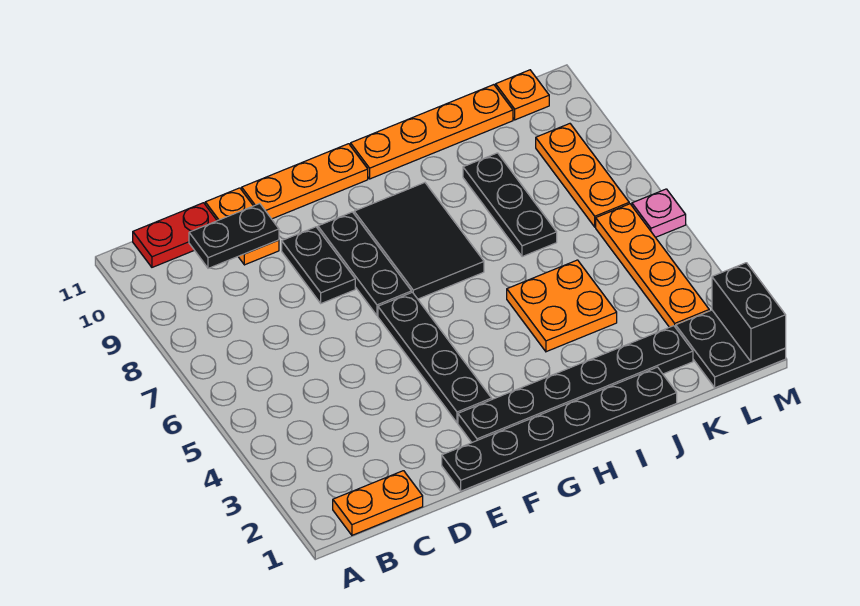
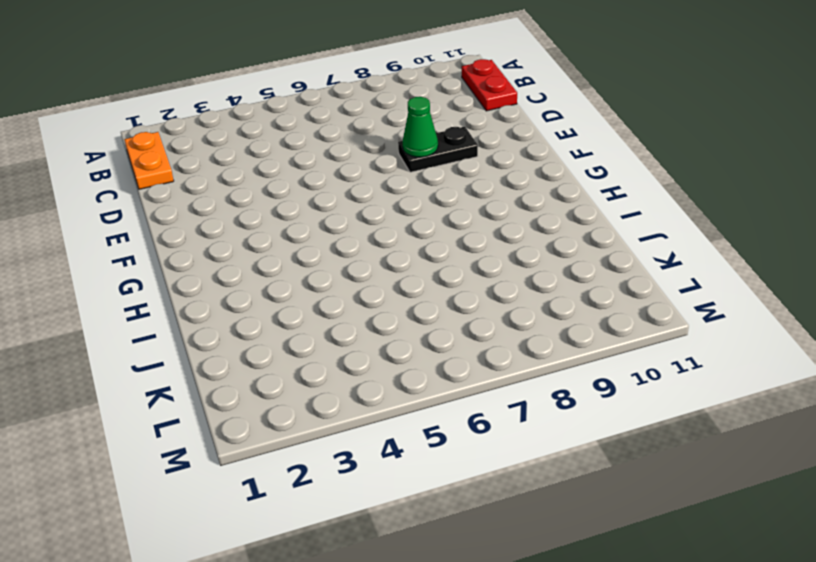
green cone E8 level 2 -> none
none -> orange plate D10:D11 level 1
none -> black plate E1:J1 level 1
none -> orange plate E11:G11 level 1

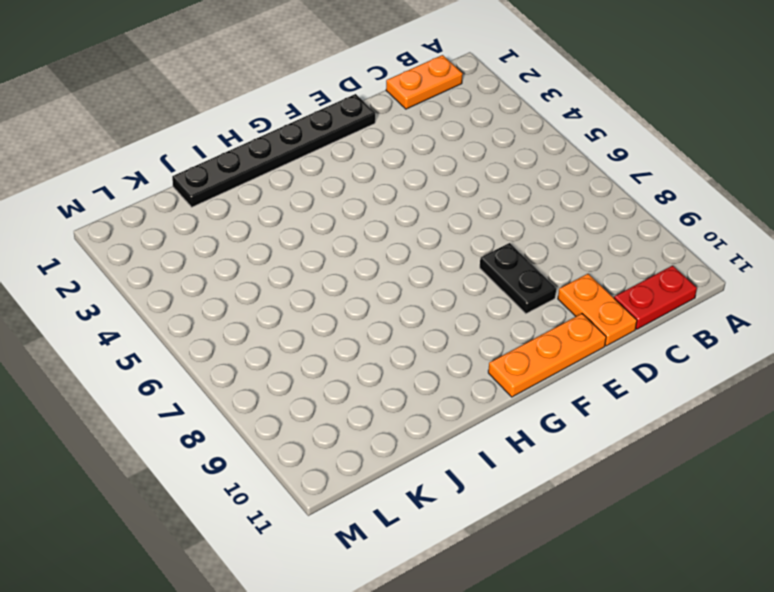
none -> black plate F2:K2 level 1
none -> black plate F3:F6 level 1
none -> black plate F7:F9 level 1

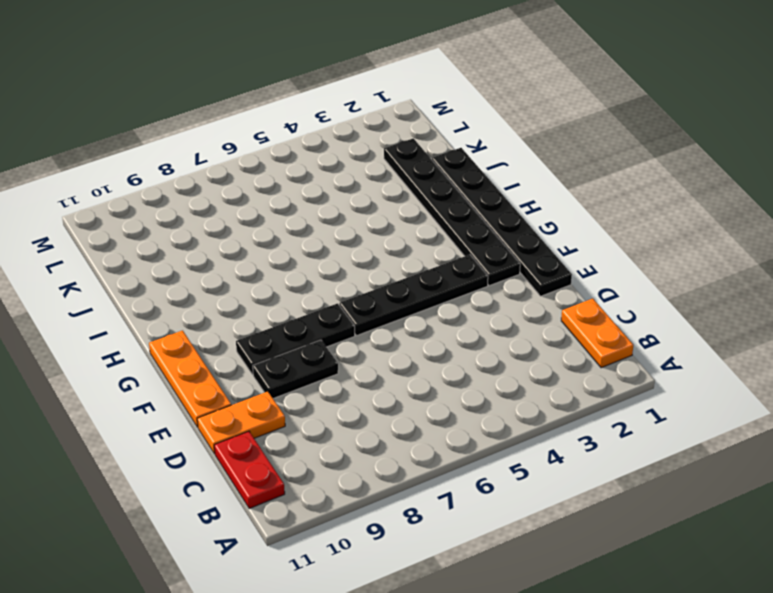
none -> black tile G7:H9 level 1
none -> orange plate H11:K11 level 1
none -> orange plate I4:J5 level 1

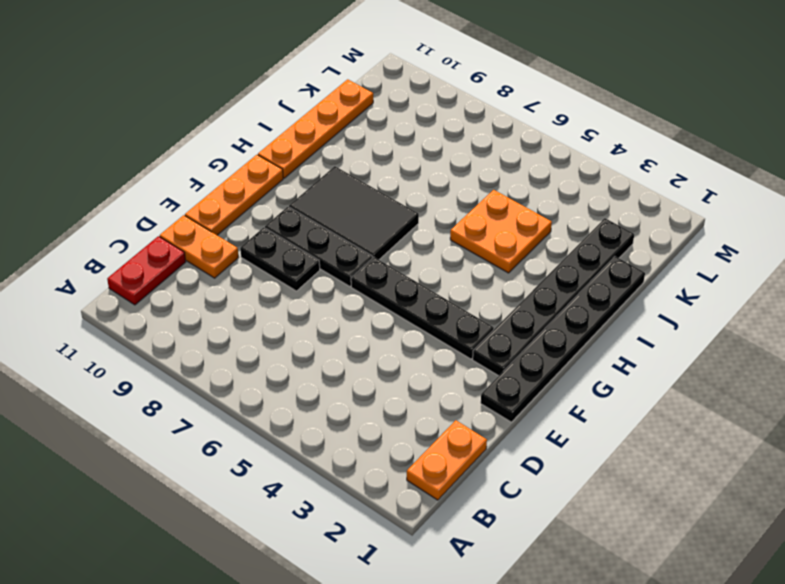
none -> black plate J7:J9 level 1
none -> black plate L1:M2 level 1
none -> orange plate L3:L6 level 1

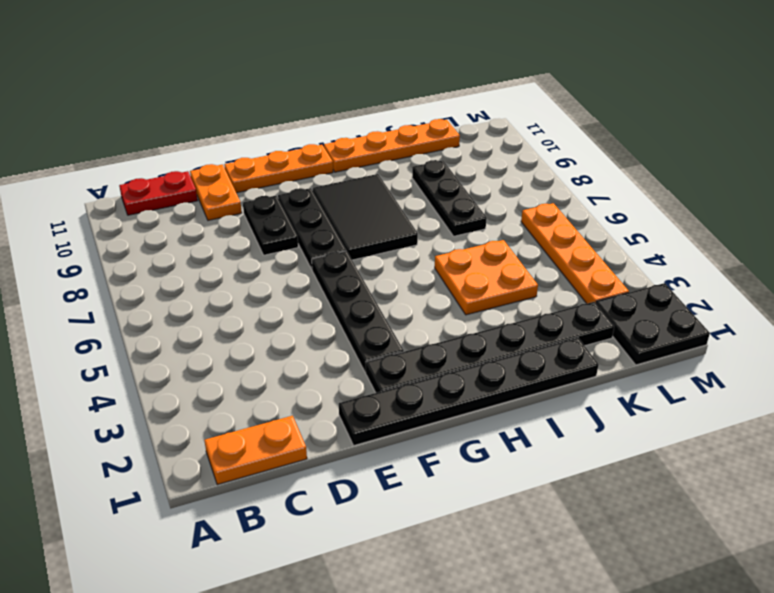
none -> orange plate L7:L9 level 1
none -> orange plate L11 level 1
none -> pink plate M6 level 1

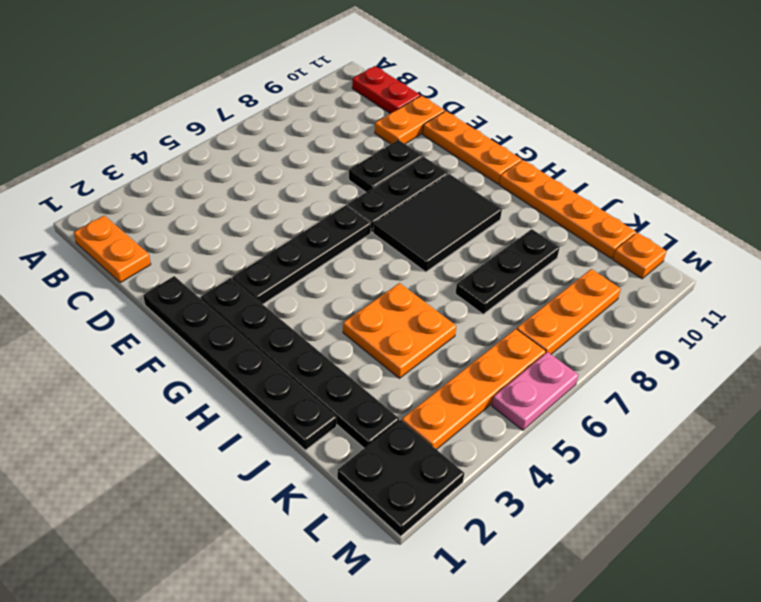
pink plate M5:M6 level 1 -> pink plate M6 level 1
none -> black plate C10:D10 level 2
none -> black brick M1:M2 level 2

